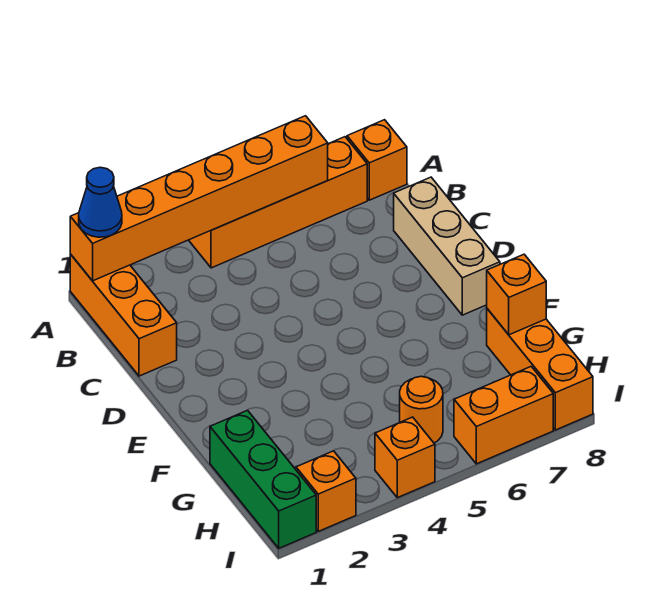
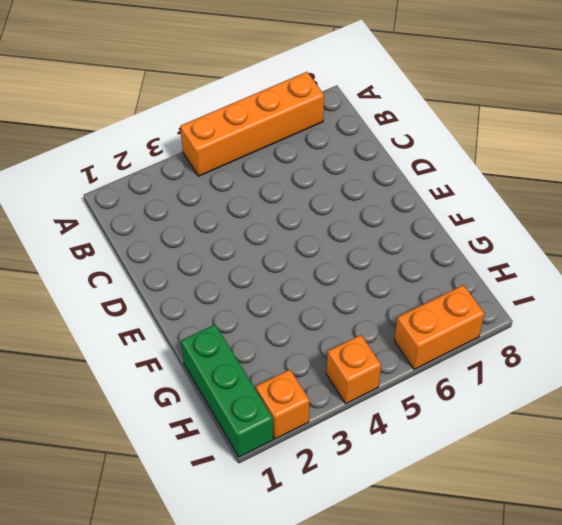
none -> orange brick A1:C1 level 1
none -> orange brick A8 level 1
none -> tan brick C8:E8 level 1

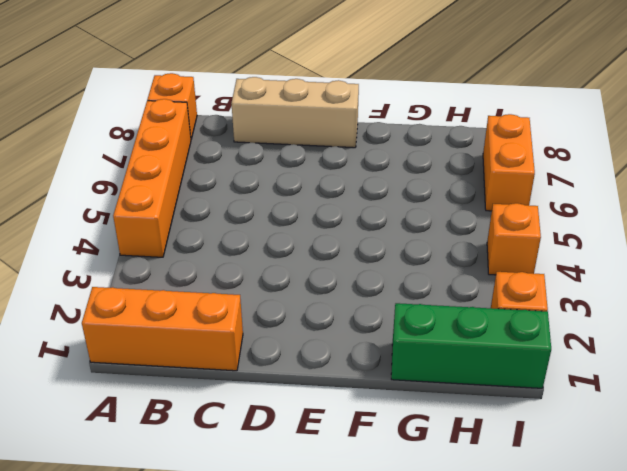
none -> orange brick G8:I8 level 1
none -> orange round brick H5 level 1
none -> orange brick A1:A6 level 2

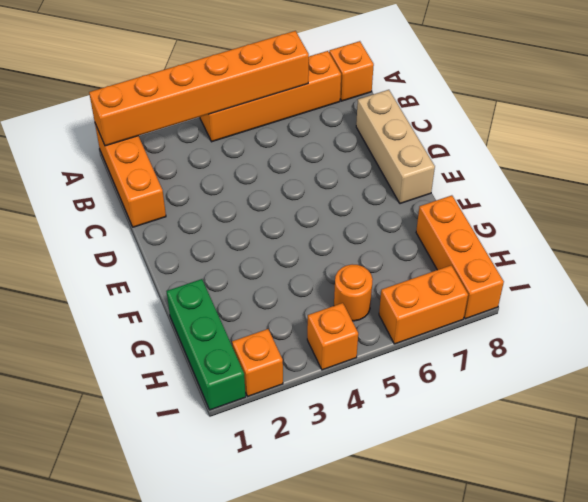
none -> orange brick G8 level 2
none -> blue cone A1 level 3

